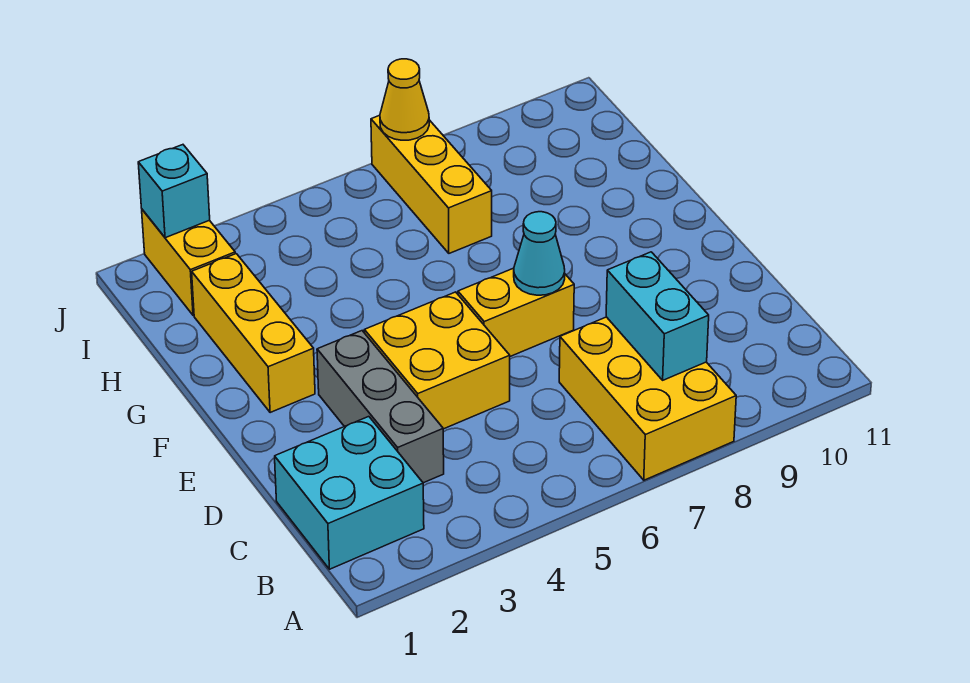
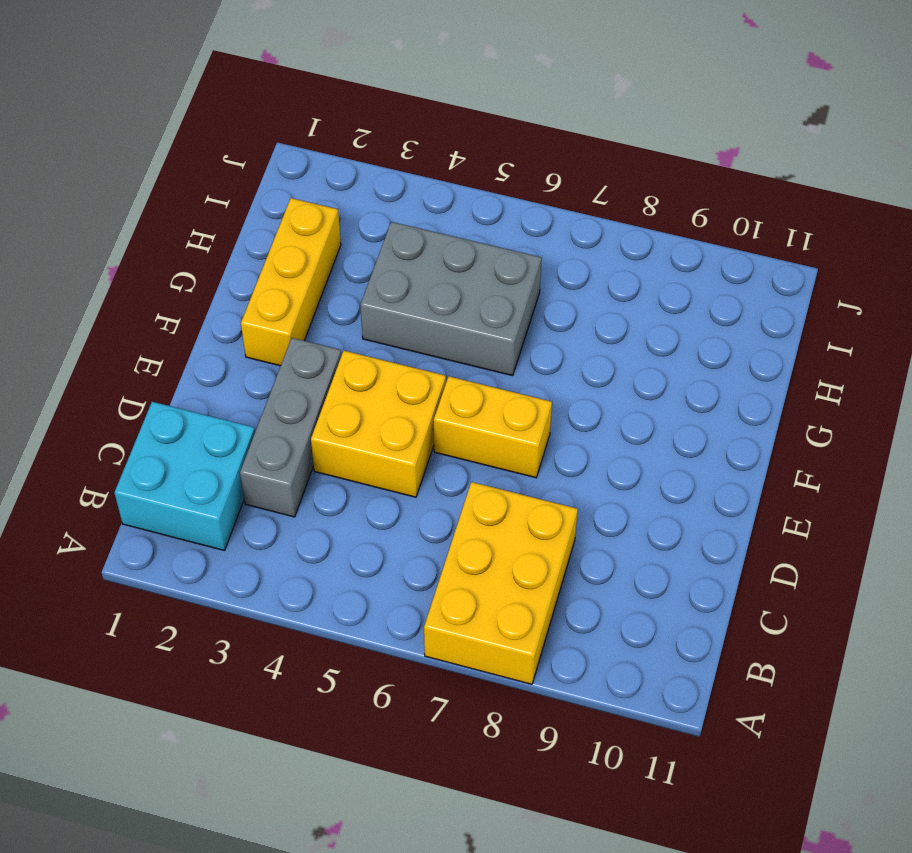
grey brick G4:H6 level 1 -> none
none -> yellow brick H7:J7 level 1
none -> yellow brick I2:J2 level 1
none -> cyan brick B8:C8 level 2

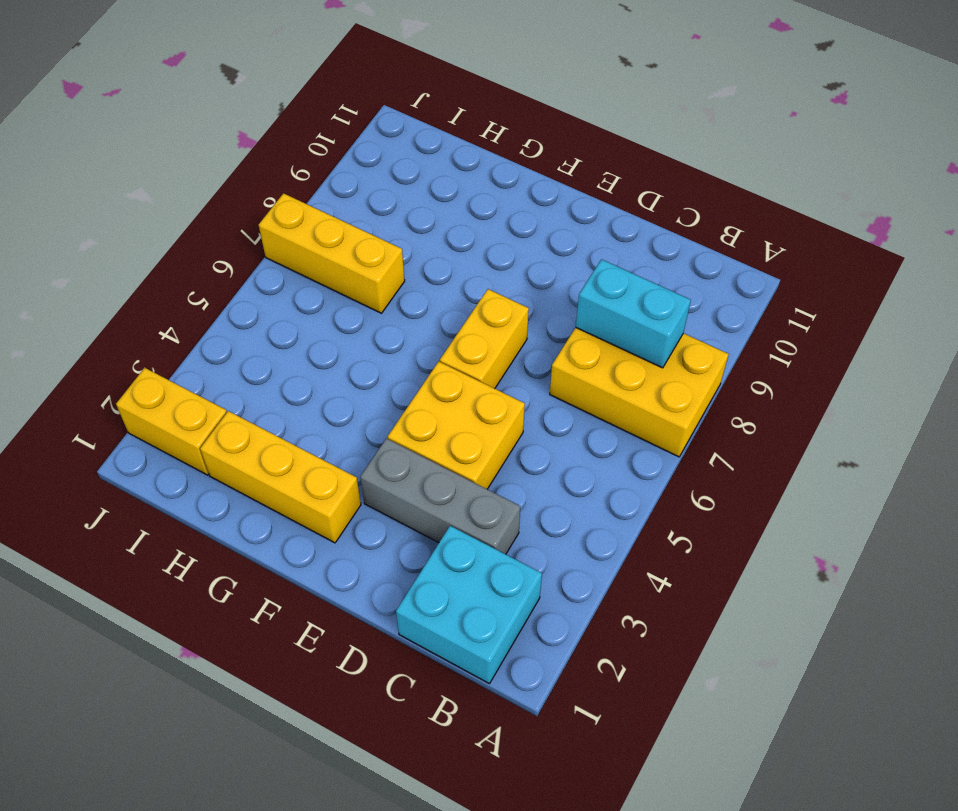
none -> cyan cone E7 level 2
none -> cyan brick J2 level 2
none -> yellow cone J7 level 2

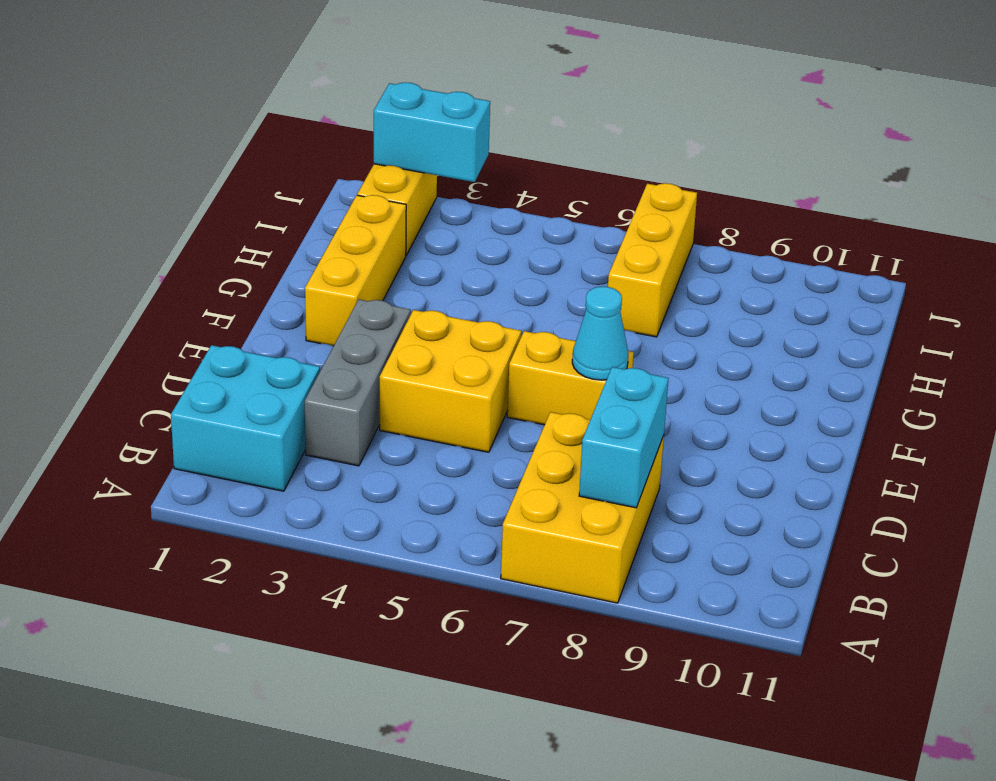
cyan brick J2:J3 level 2 -> cyan brick J2 level 2
none -> yellow cone J7 level 2

